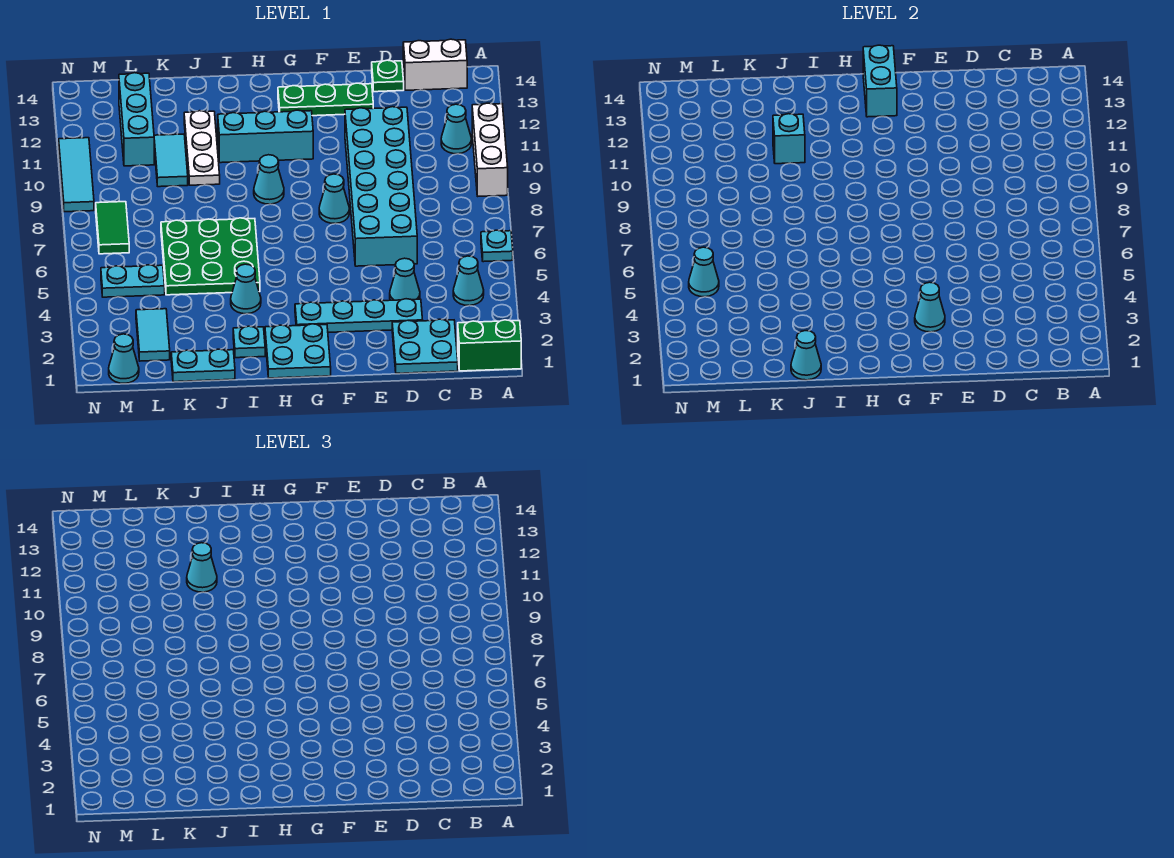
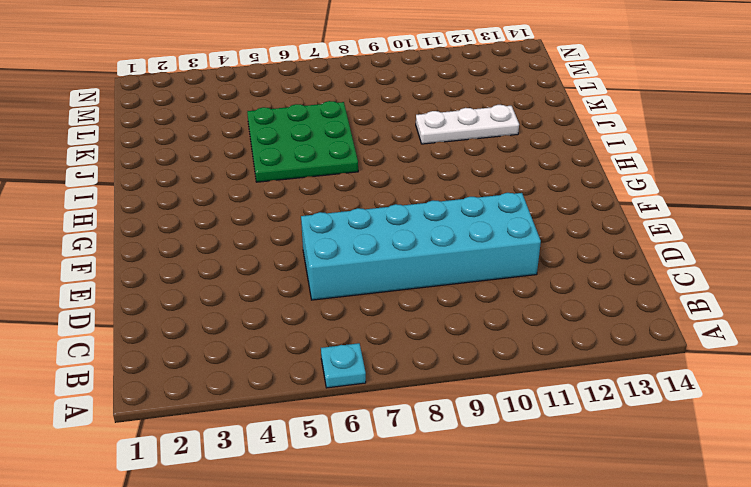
none -> green brick A1:B1 level 1
none -> white brick A9:A11 level 1
none -> cyan cone B4 level 1
none -> cyan cone B11 level 1

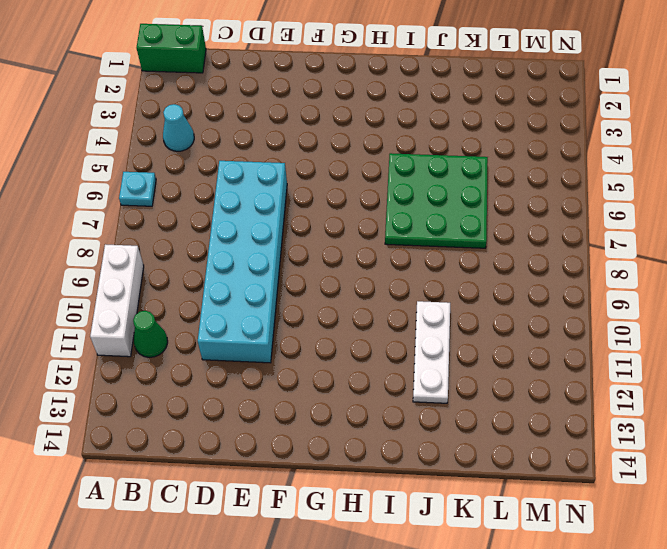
green cone B11 level 1 -> cyan cone B11 level 1
none -> white brick B14:C14 level 1
none -> cyan plate C1:D2 level 1
none -> cyan plate D3:G3 level 1
none -> cyan cone D4 level 1

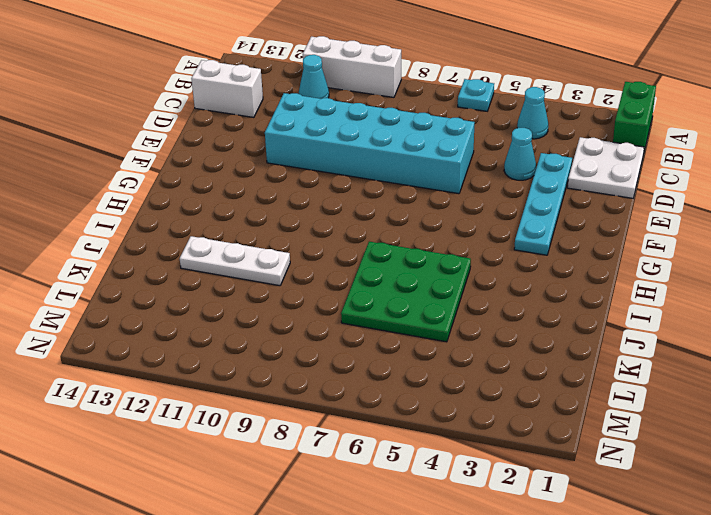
white plate C1:D2 level 1 -> cyan plate C1:D2 level 1
white brick C13:C14 level 1 -> white brick B14:C14 level 1
none -> green plate D14 level 1
none -> green plate E13:G13 level 1
none -> cyan cone F8 level 1
none -> cyan plate G1:H2 level 1

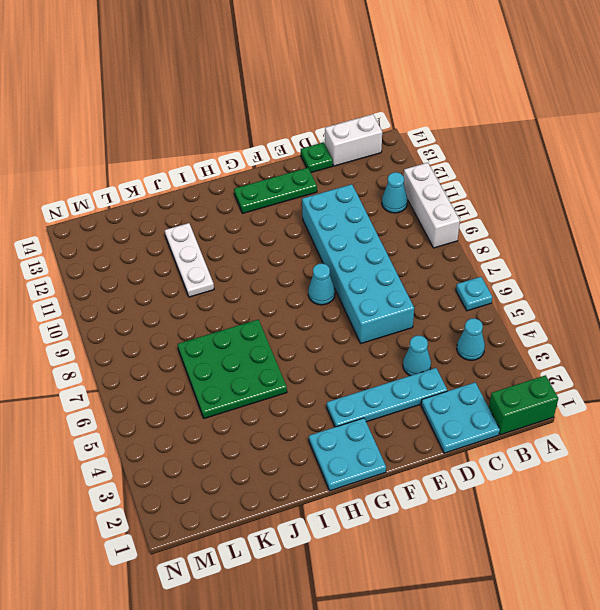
none -> cyan brick G11:I11 level 1
none -> cyan cone H9 level 1
none -> cyan plate I2 level 1
none -> cyan cone I4 level 1

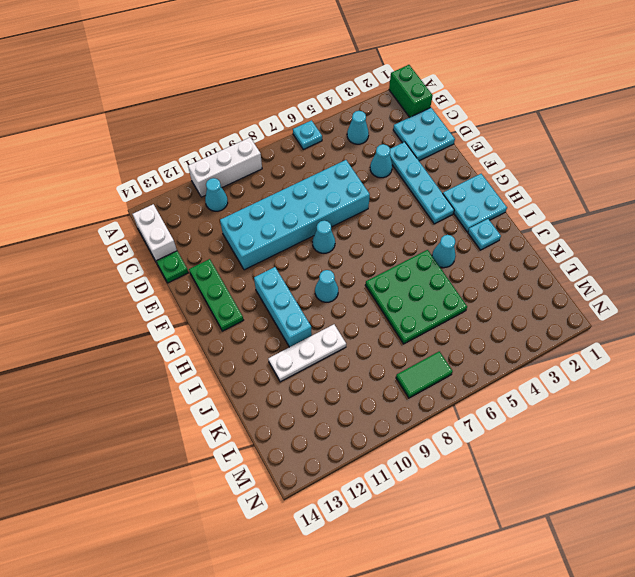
none -> cyan plate J1:K1 level 1
none -> cyan tile K10:K11 level 1
none -> cyan tile L2:L3 level 1
none -> cyan plate L5:M5 level 1

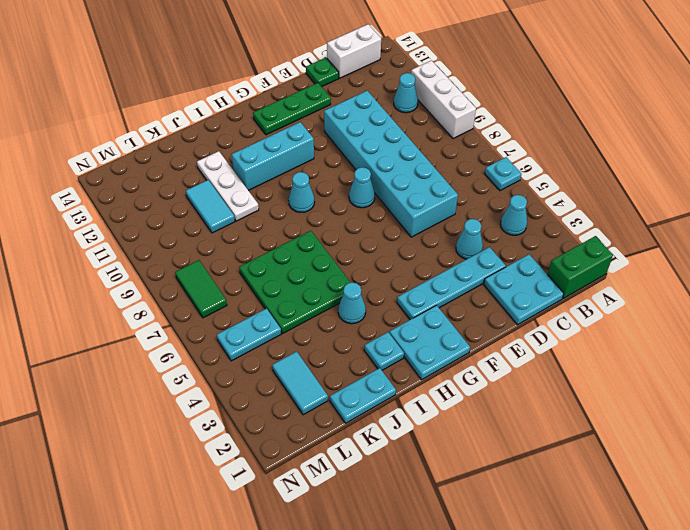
none -> cyan brick L11:L13 level 1
none -> cyan cone M1 level 1
none -> cyan tile N9:N11 level 1
none -> cyan cone F3 level 2

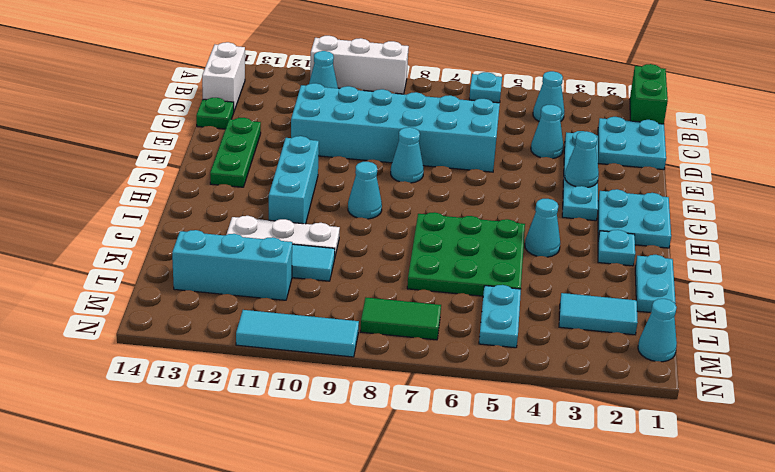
none -> cyan brick G13:G14 level 2
none -> cyan cone J1 level 2
none -> cyan brick J11 level 2
none -> cyan cone M5 level 2

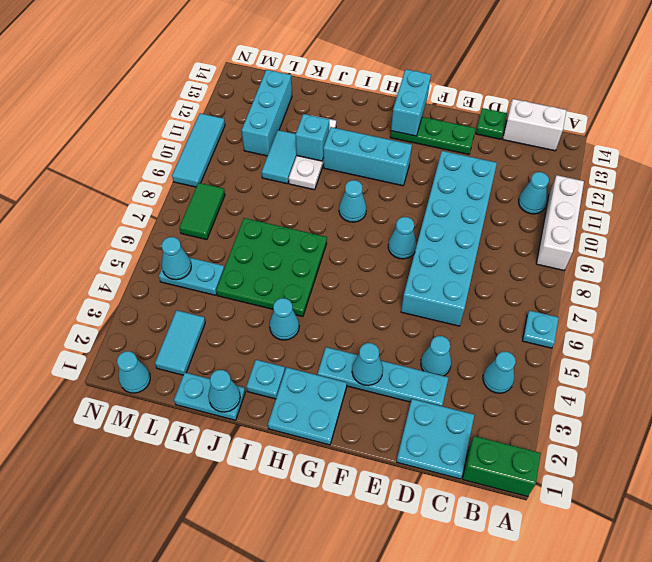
none -> cyan cone J11 level 3

